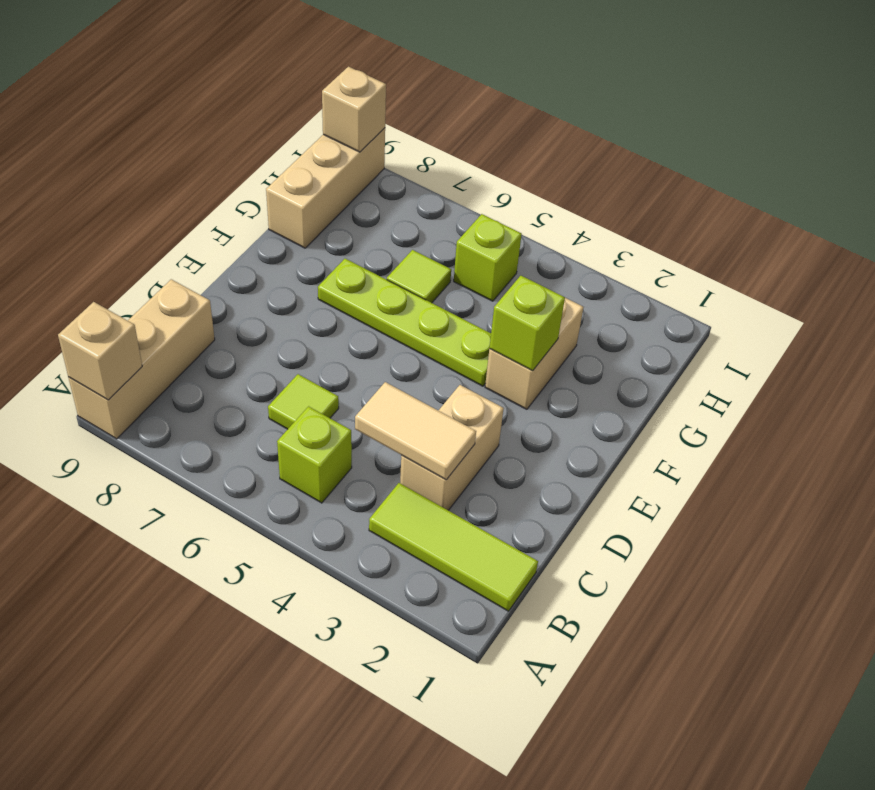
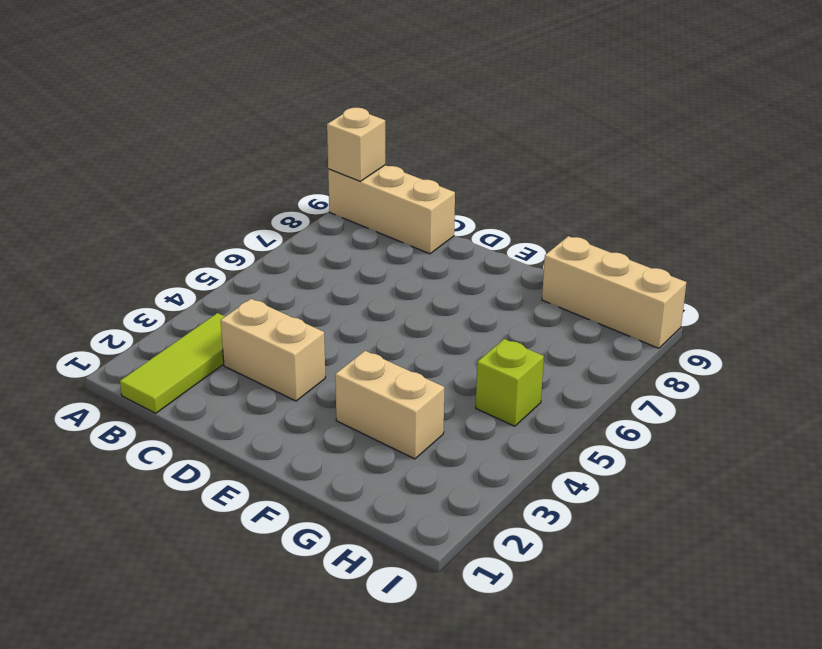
none -> lime brick B5 level 1
none -> lime tile C6 level 1
none -> lime plate F4:F7 level 1

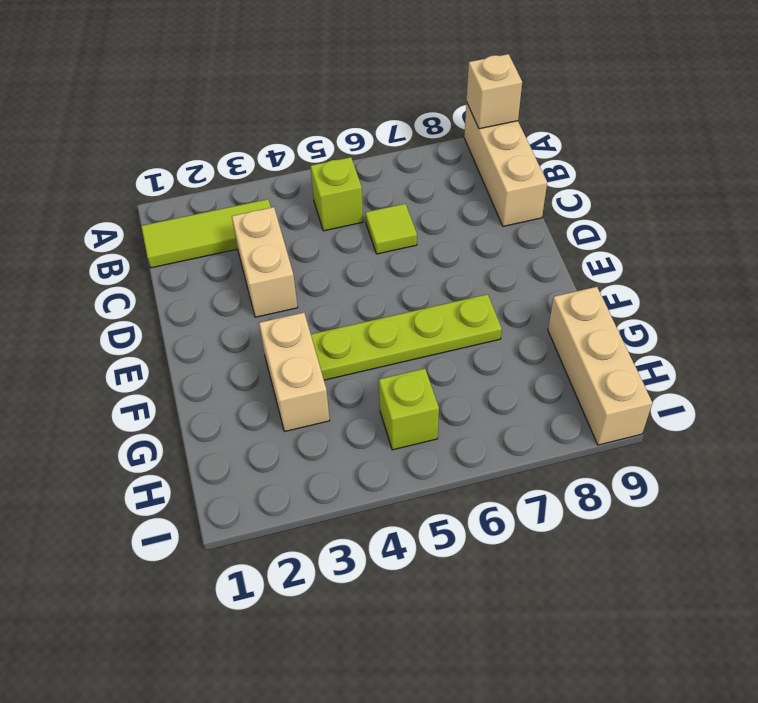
none -> lime tile G6 level 1
none -> tan tile C3:C4 level 2
none -> lime brick F3 level 2

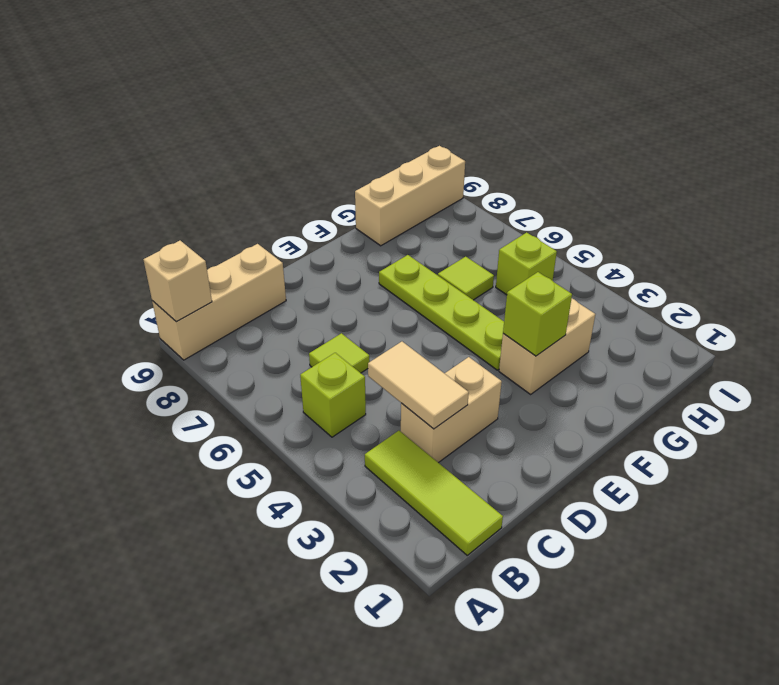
none -> tan brick I9 level 2

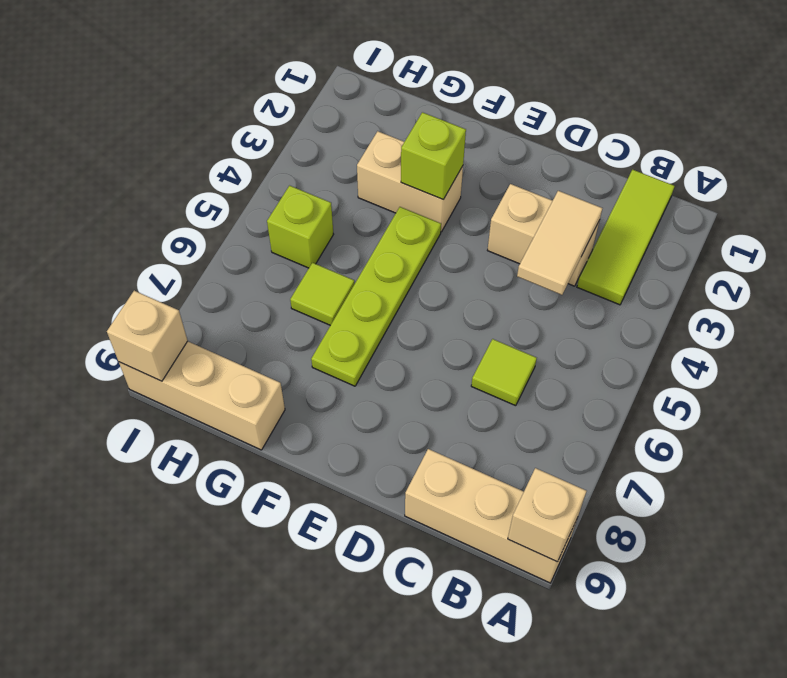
none -> lime brick B5 level 1

